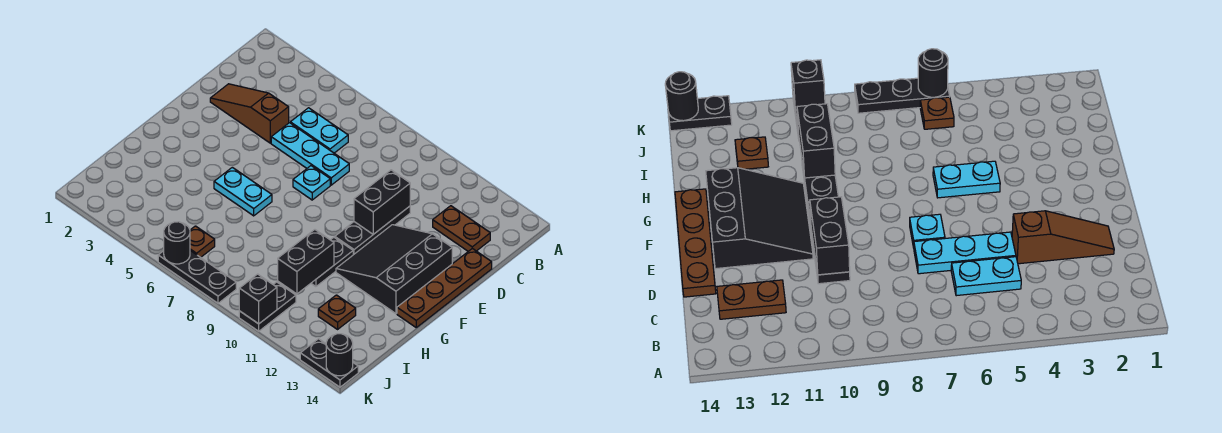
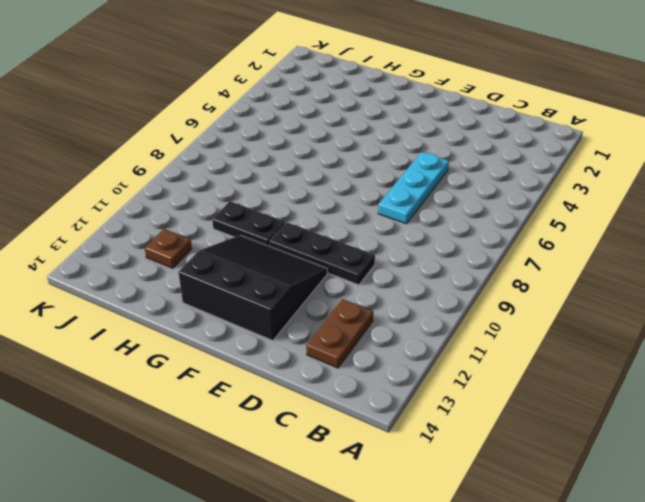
none -> cyan plate C5:C6 level 1
none -> brown slope D2:D4 level 1 top 4
none -> brown plate D14:G14 level 1

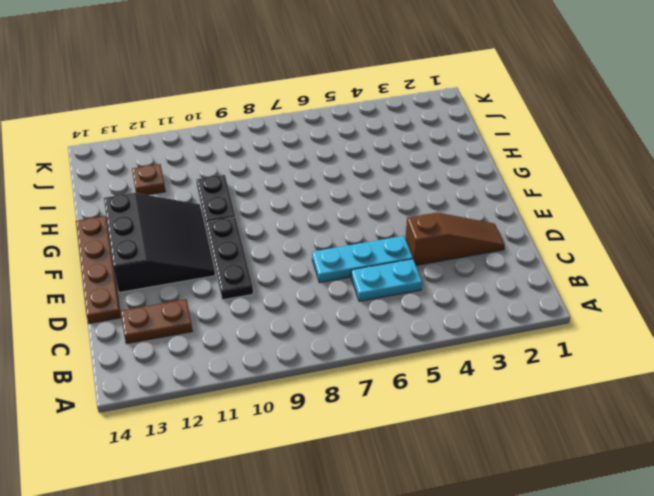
none -> cyan plate E7 level 1
none -> cyan plate G5:G6 level 1
none -> brown plate J6 level 1

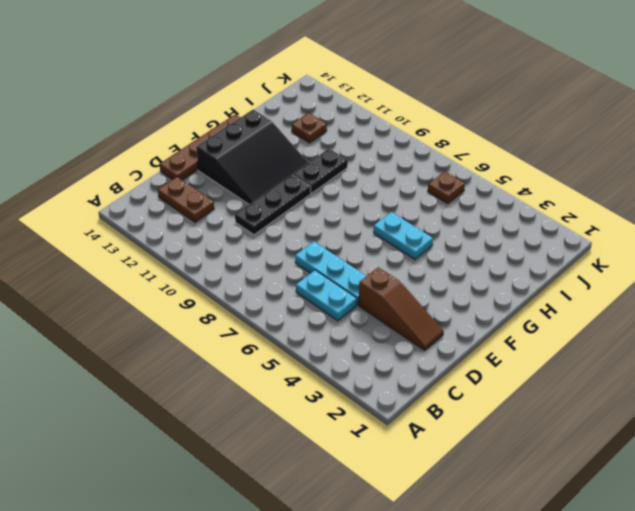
none -> cyan plate E7 level 1
none -> black plate J10:K10 level 1
none -> black plate K6:K8 level 1

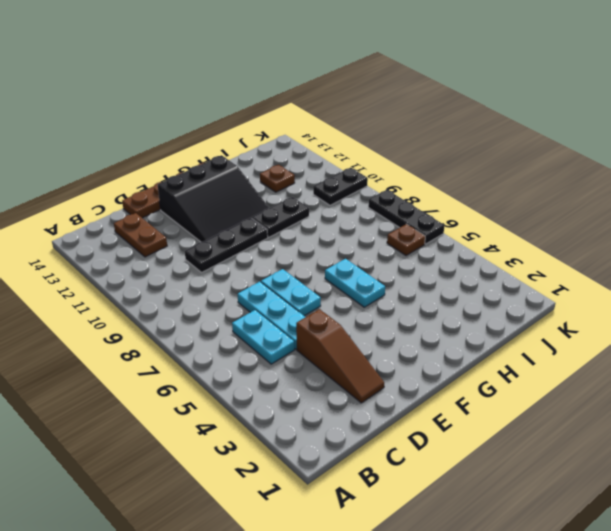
cyan plate E6:E7 level 1 -> cyan plate E7 level 1
none -> black plate K13:K14 level 1
none -> black brick D10:E10 level 2
none -> black brick H10:I10 level 2

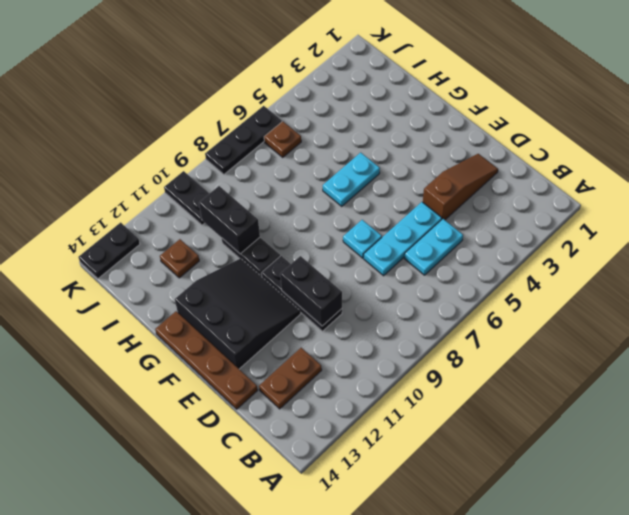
none -> black round brick K6 level 2
none -> black brick K10 level 2
none -> black round brick K14 level 2

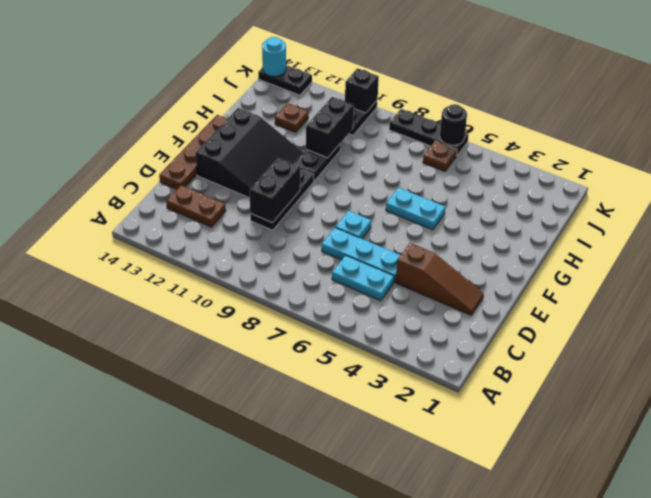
cyan round brick K14 level 2 -> black round brick K14 level 2

